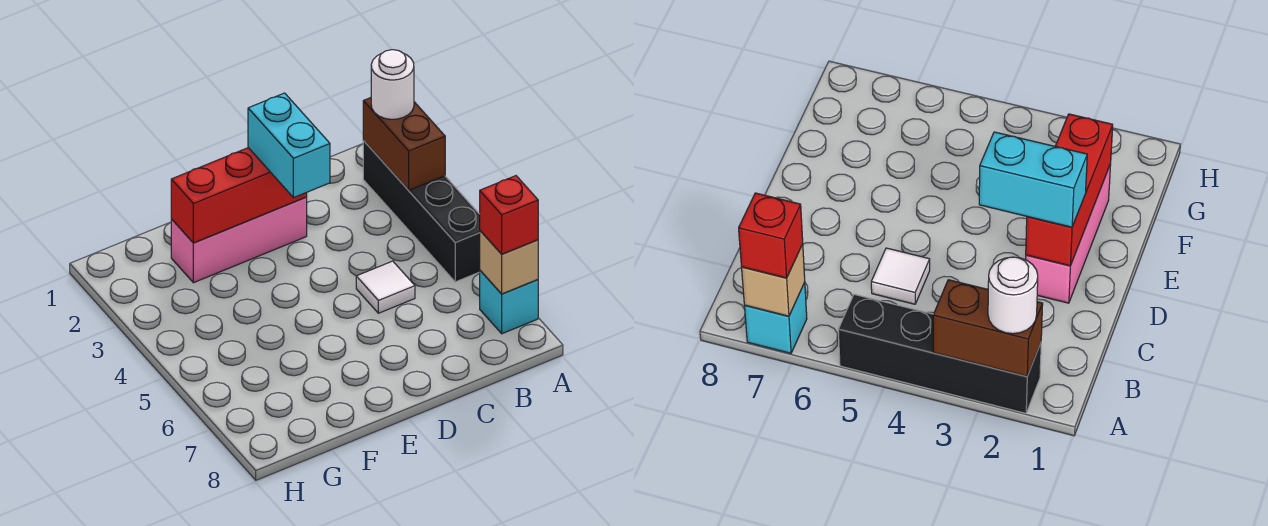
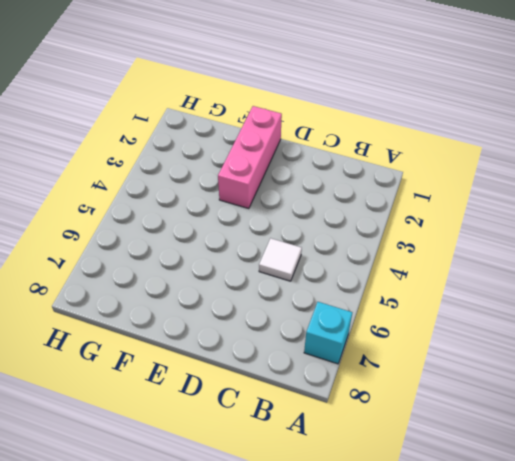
pink brick E1:E3 level 1 -> pink brick D2:F2 level 1
none -> black brick A2:A5 level 1
none -> brown brick A2:A3 level 2

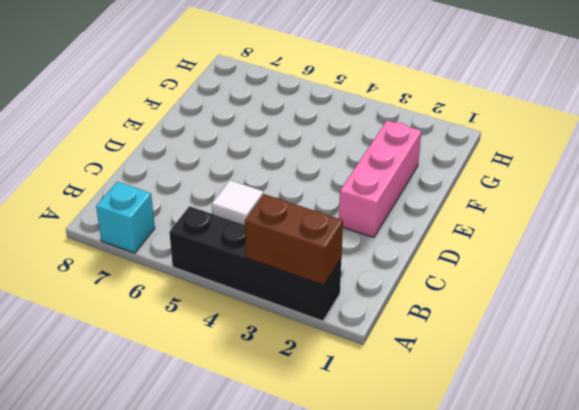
none -> tan brick A7 level 2
none -> red brick D2:F2 level 2

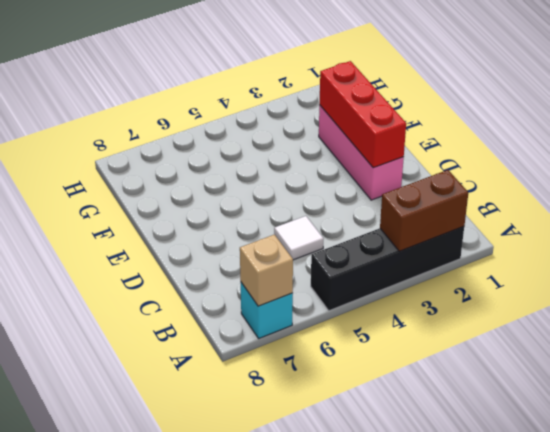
none -> white round brick A2 level 3
none -> red brick A7 level 3

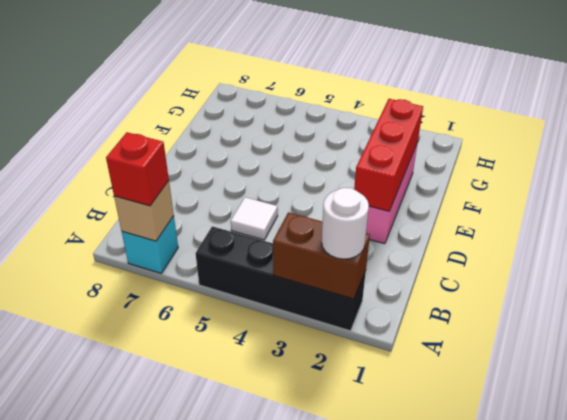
none -> cyan brick D2:D3 level 3

